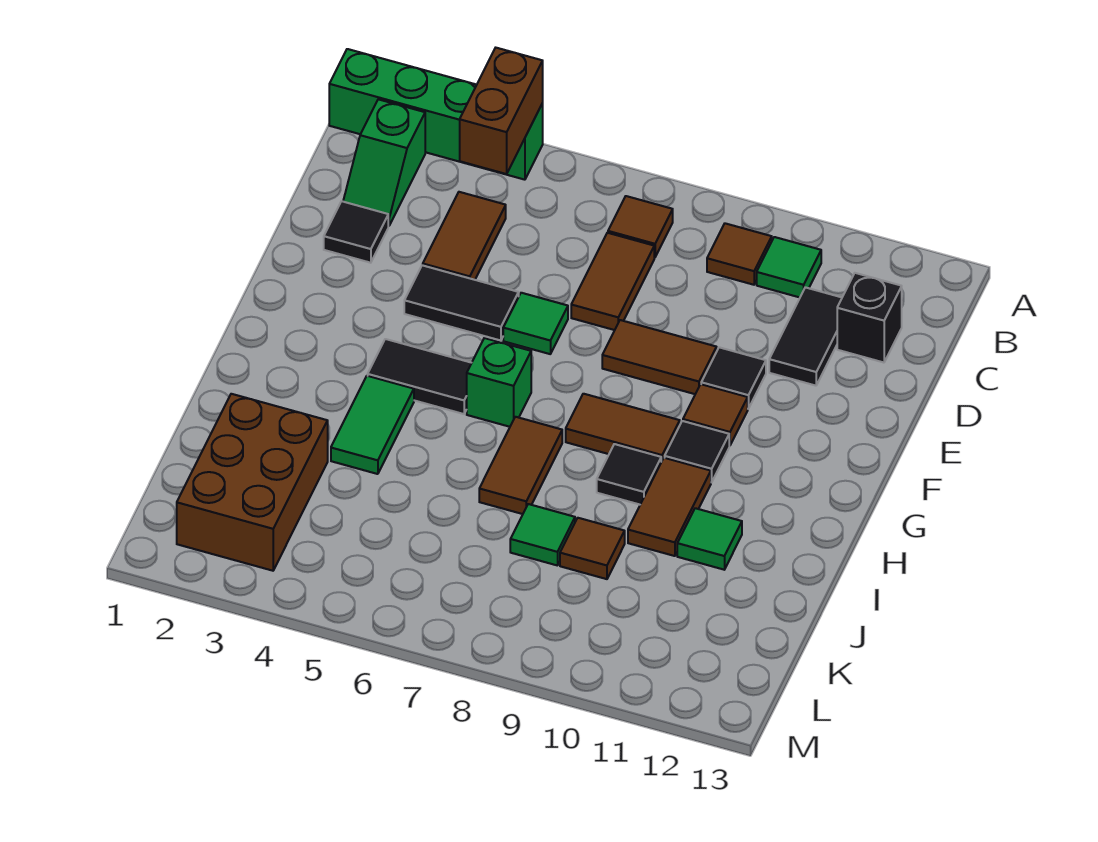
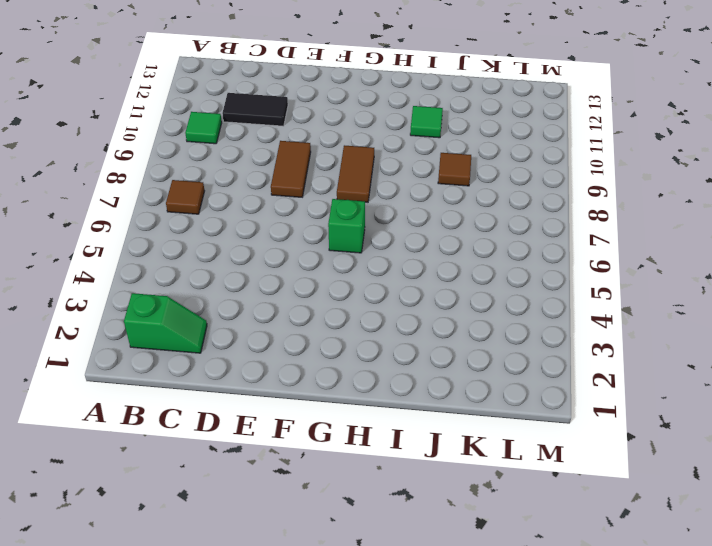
none -> green brick A1:A4 level 1
none -> brown tile B9 level 1
none -> brown tile C4:D4 level 1

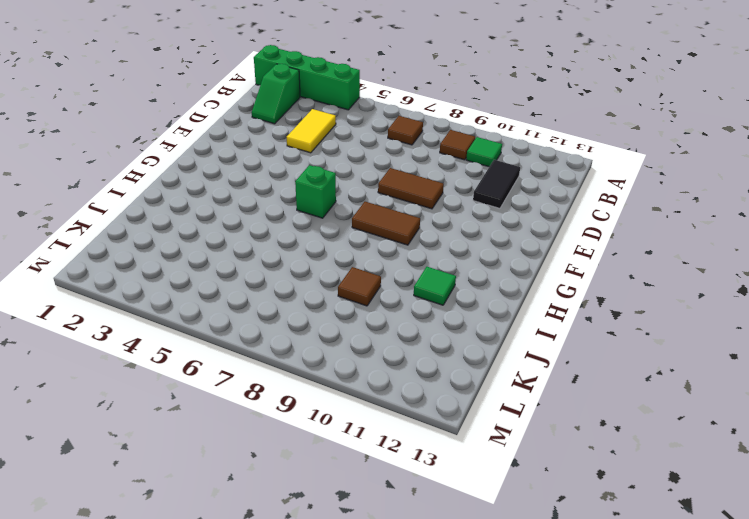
yellow tile C4:D4 level 1 -> brown tile C4:D4 level 1
none -> brown tile C7:D7 level 1
none -> black brick C12 level 1
none -> black tile D2 level 1

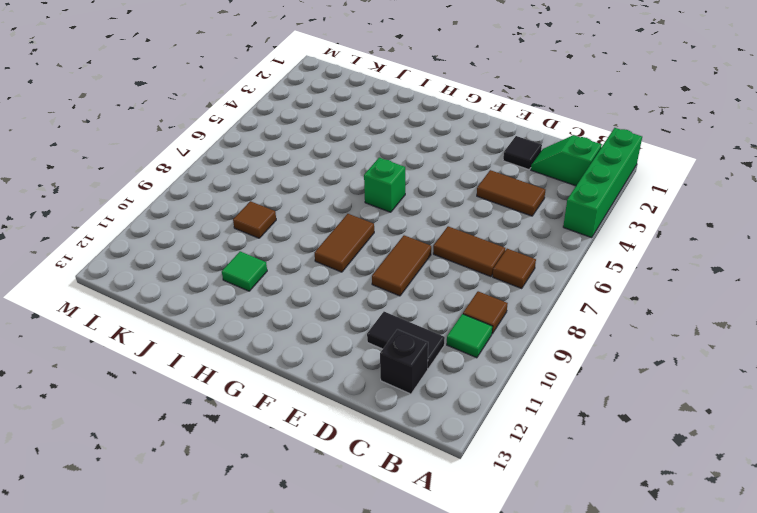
none -> black tile E4:E5 level 1
none -> green tile E6 level 1
none -> black tile E10 level 1

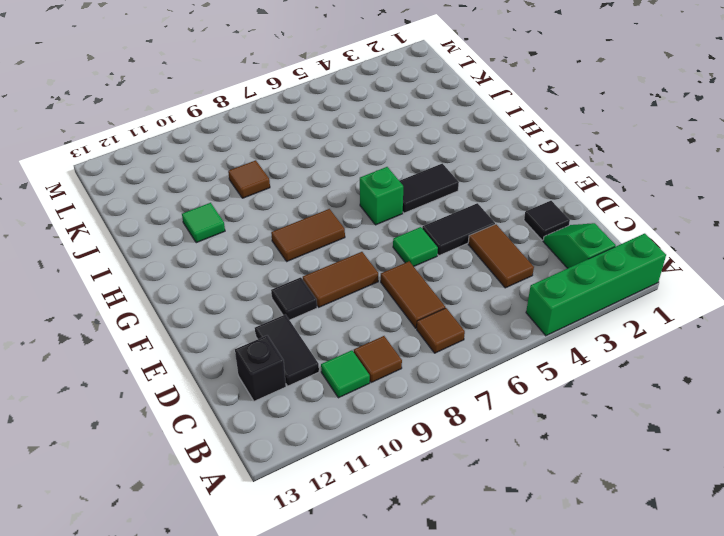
none -> brown tile F10 level 1
none -> black tile G10 level 1
none -> green tile H4:I4 level 1

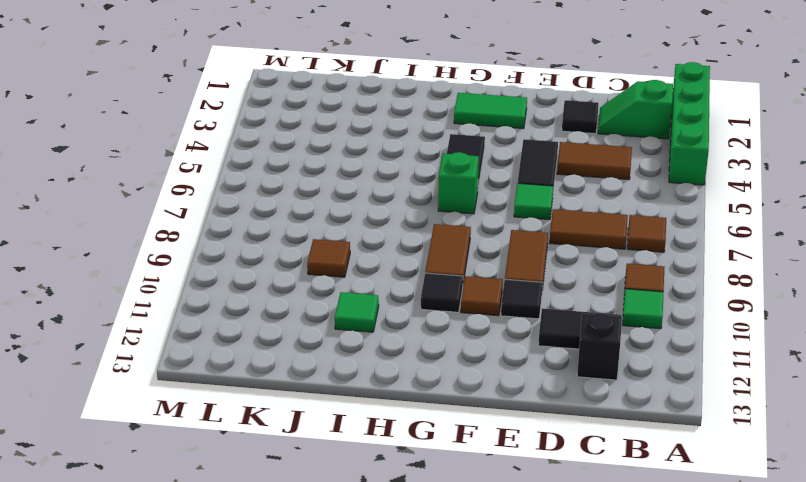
green tile F2:G2 level 1 -> green tile H4:I4 level 1
none -> brown tile H7:I7 level 1
none -> black tile H9 level 1
none -> brown tile H10:I10 level 1

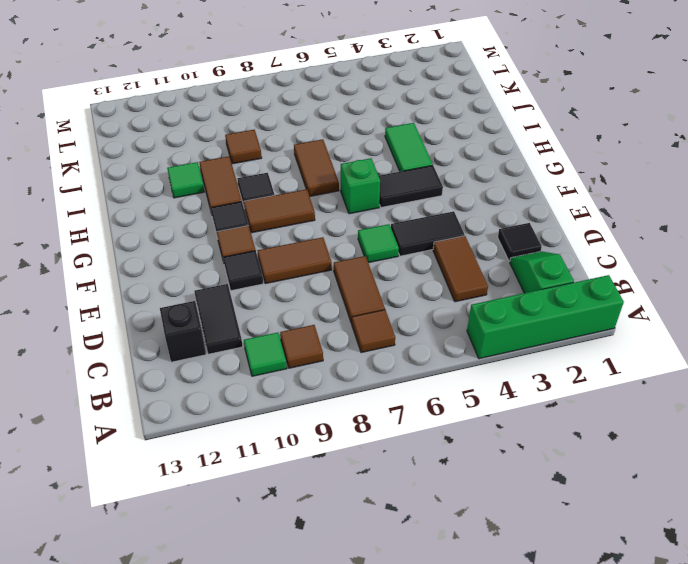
none -> brown brick J2:L3 level 1
none -> green tile J8 level 1
none -> brown brick A4:B4 level 2

